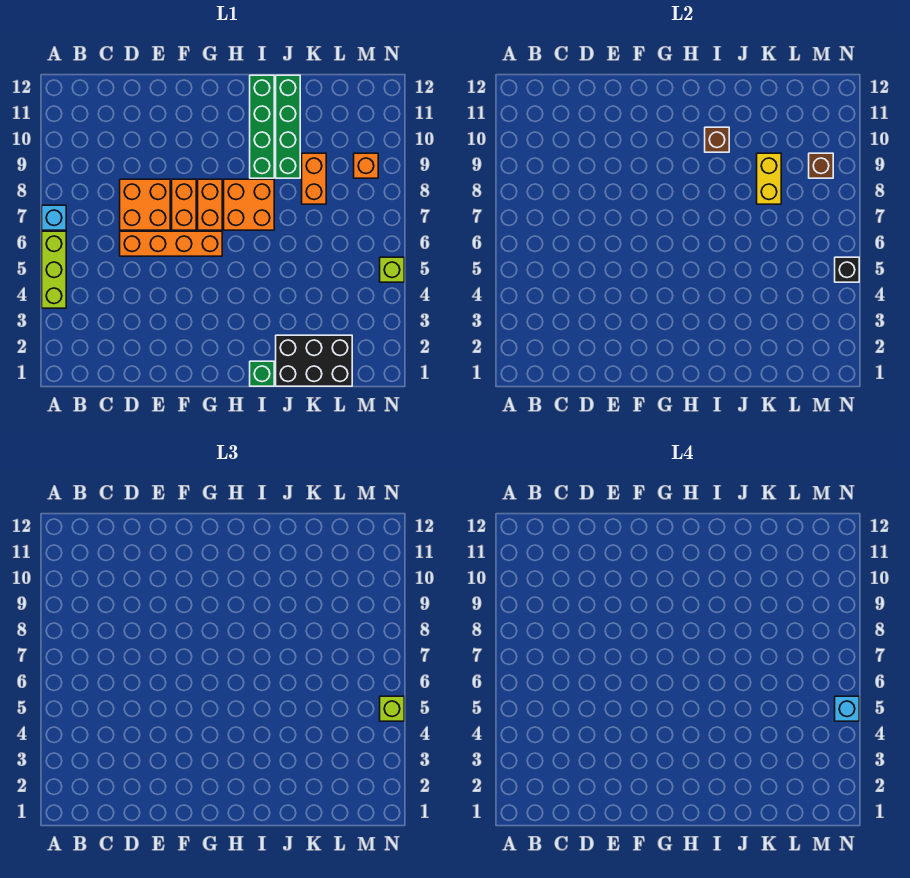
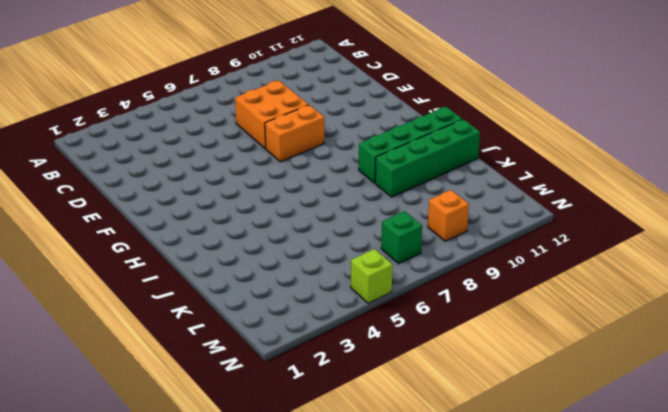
green brick M7 level 1 -> green brick I1 level 1
none -> lime brick A4:A6 level 1
none -> cyan brick A7 level 1
none -> orange brick D6:G6 level 1

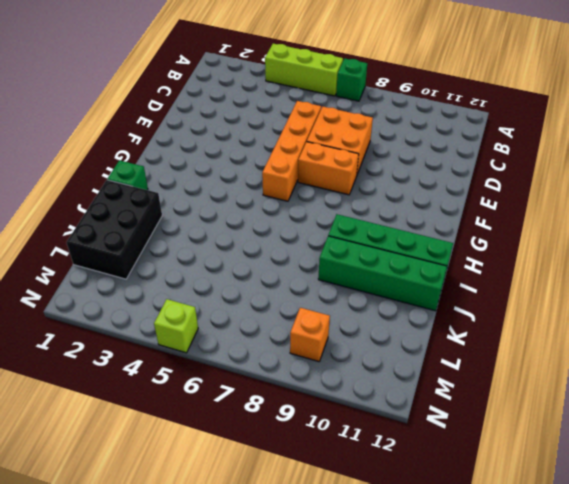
green brick A7 level 1 -> cyan brick A7 level 1
none -> orange brick G7:G8 level 1
none -> orange brick H7:I8 level 1
none -> orange brick K8:K9 level 1

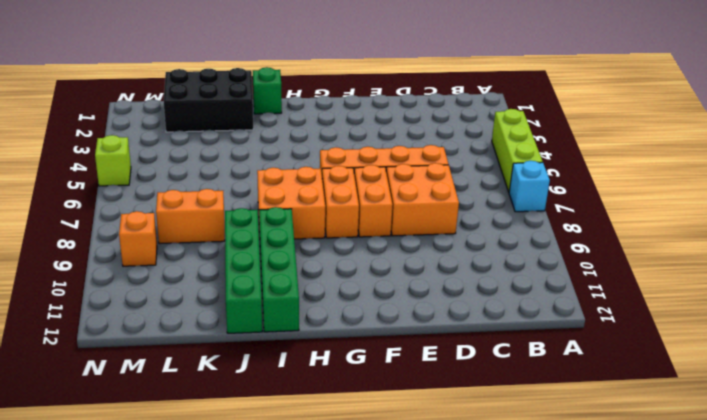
orange brick K8:L8 level 1 -> orange brick K8:K9 level 1
none -> brown brick I10 level 2
none -> yellow brick K8:K9 level 2
none -> brown brick M9 level 2

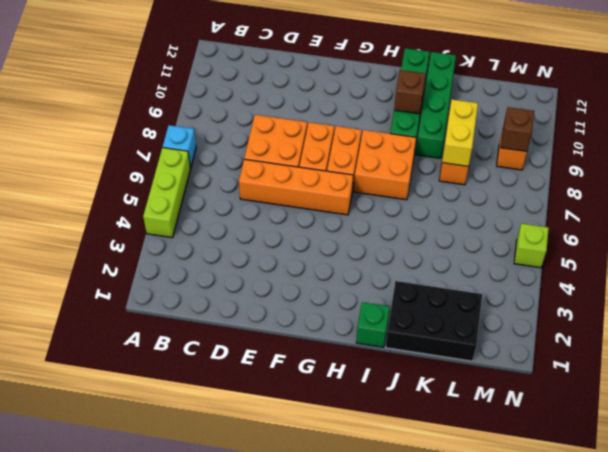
none -> black brick N5 level 2
none -> lime brick N5 level 3
none -> cyan brick N5 level 4

